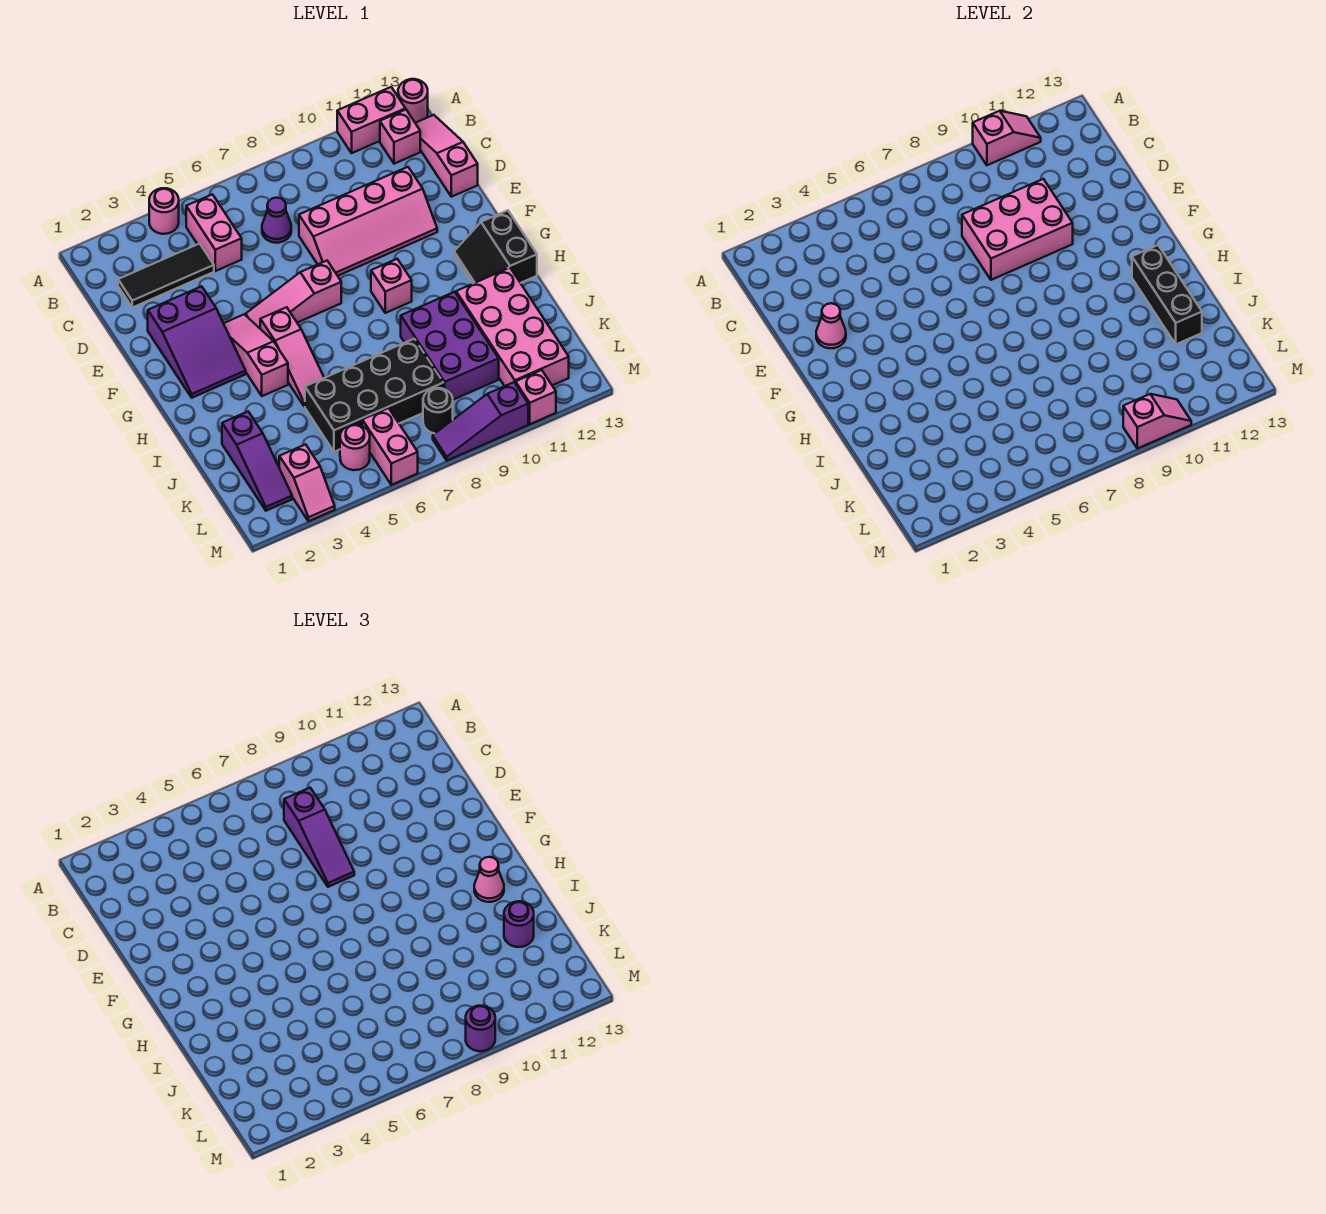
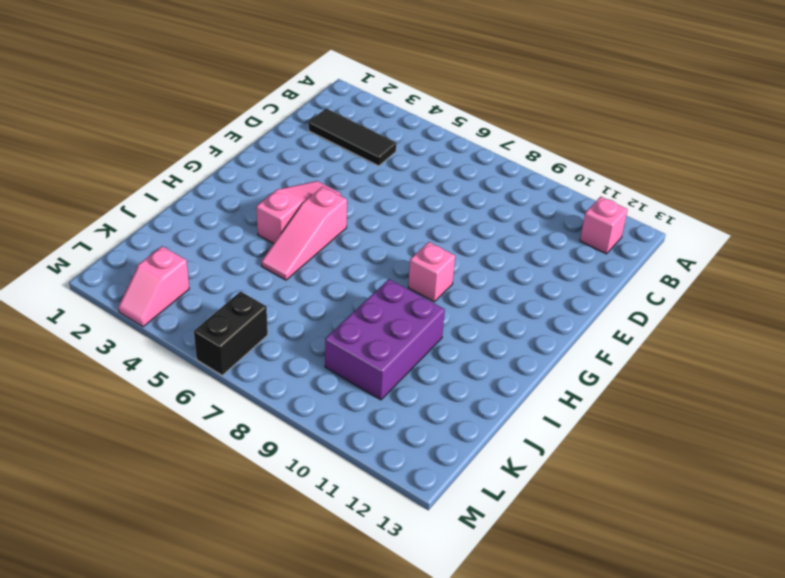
black brick L6:M6 level 1 -> pink brick L6:M6 level 1
none -> pink round brick A4 level 1
none -> pink brick A11:A12 level 1
none -> pink round brick A13 level 1
none -> pink brick B5:C5 level 1

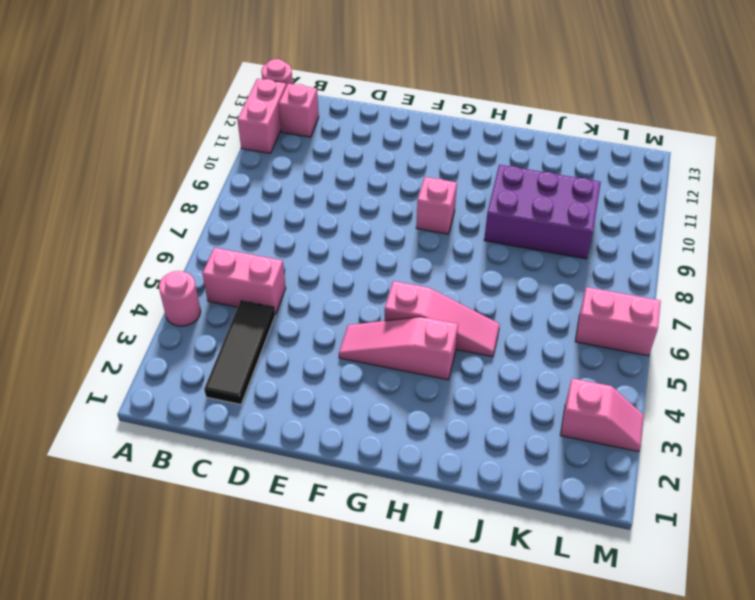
none -> pink slope B13:D13 level 1 top D
none -> purple cone C7 level 1
none -> pink slope D8:E11 level 1 top D
none -> purple slope E2:G3 level 1 top E

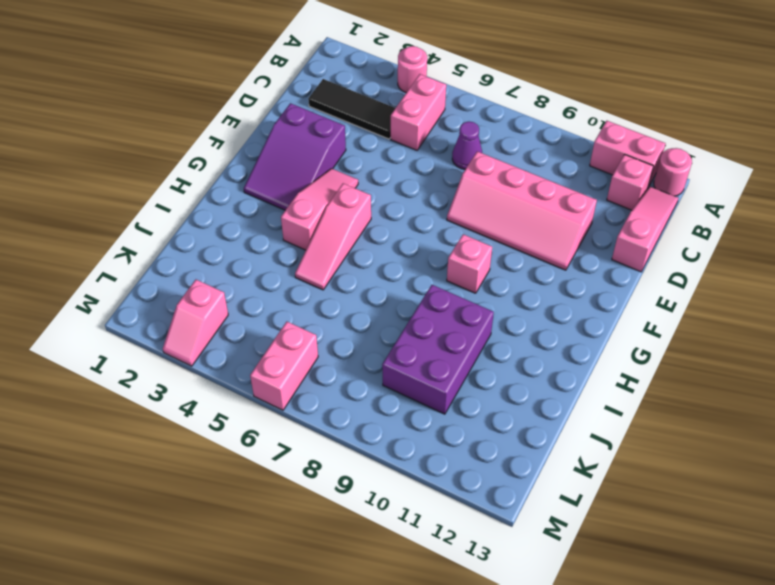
none -> pink slope F5:F7 level 1 top 7
none -> black slope G12:H13 level 1 top 13
none -> pink brick I11:L12 level 1
none -> purple slope J2:L2 level 1 top J

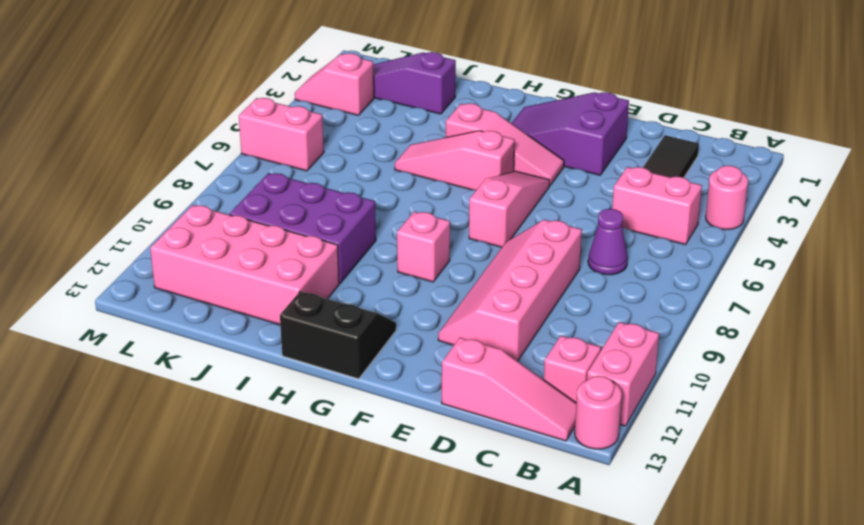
none -> black brick J5:K8 level 1
none -> pink round brick L5 level 1
none -> black round brick L8 level 1
none -> purple slope M8:M10 level 1 top 10

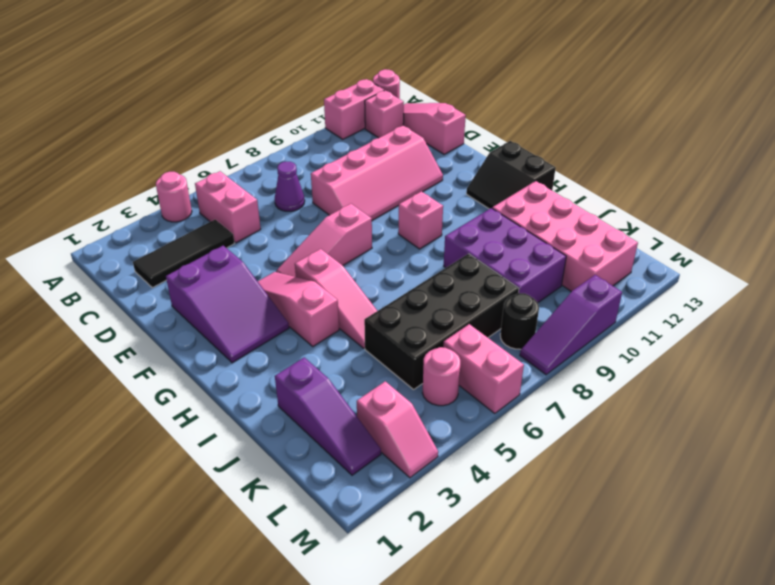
none -> pink brick M11 level 1
none -> pink slope A10:A11 level 2 top 10
none -> pink brick D8:E10 level 2
none -> pink cone E2 level 2

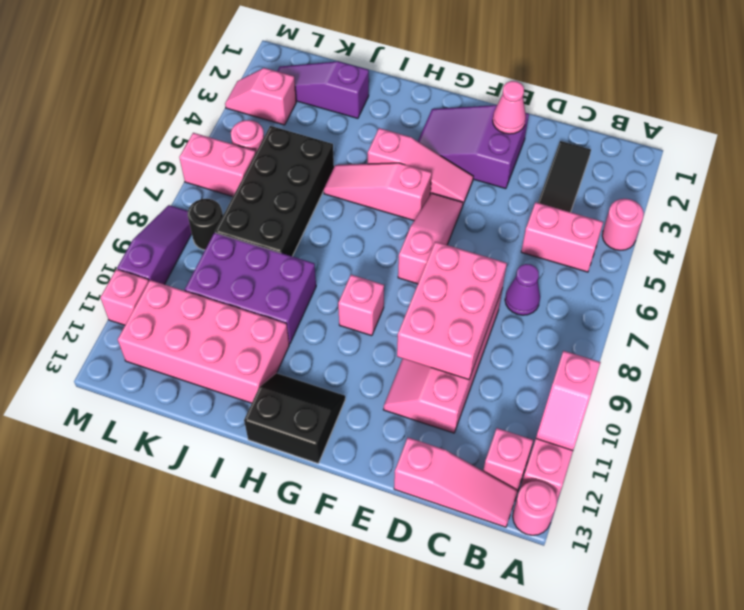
none -> black brick H12:J12 level 2
none -> pink slope M9:M10 level 2 top 9
none -> purple slope C8:E8 level 3 top C
none -> pink cone H12 level 3

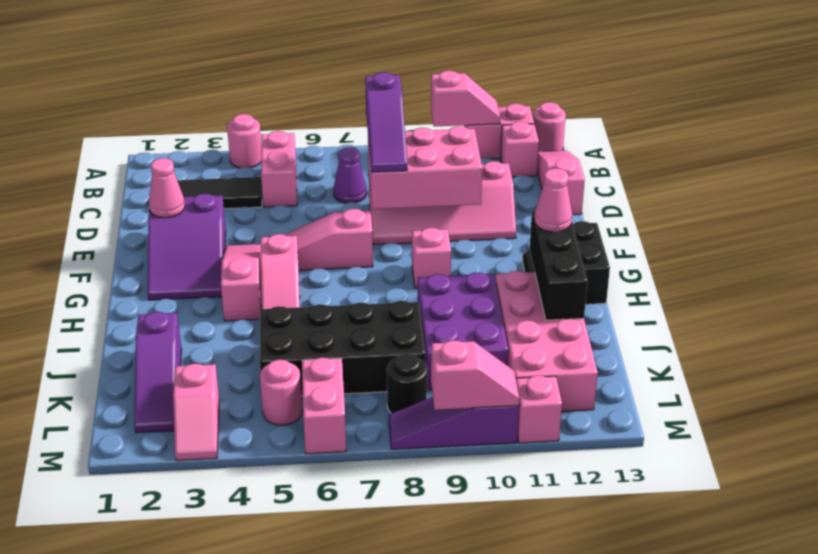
none -> purple round brick J12 level 3
none -> purple round brick M9 level 3

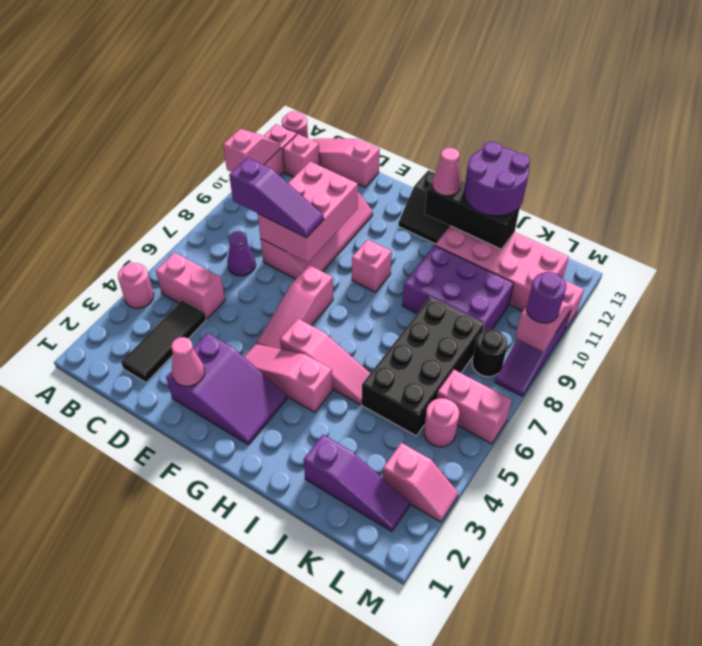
purple round brick I12:J13 level 3 -> purple round brick J12 level 3

